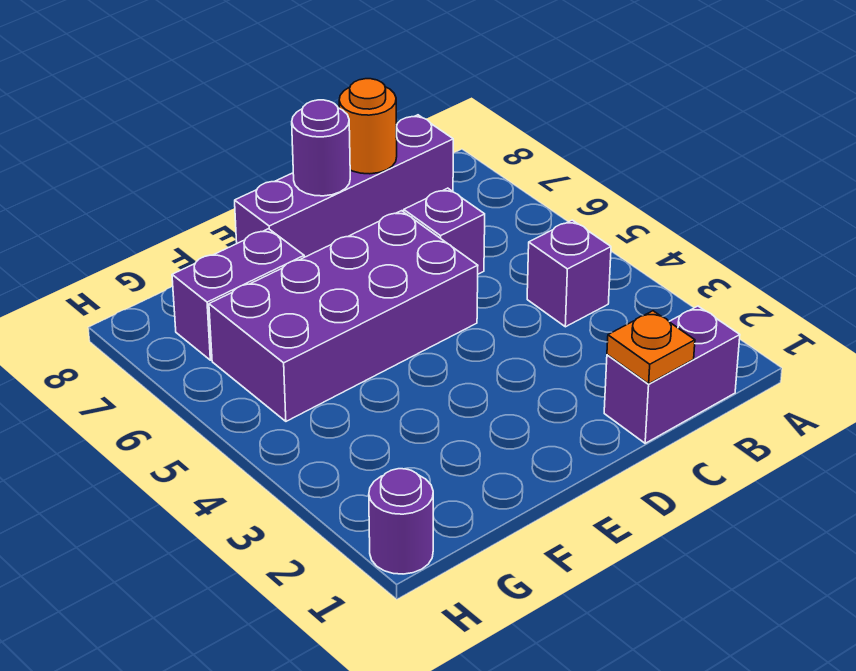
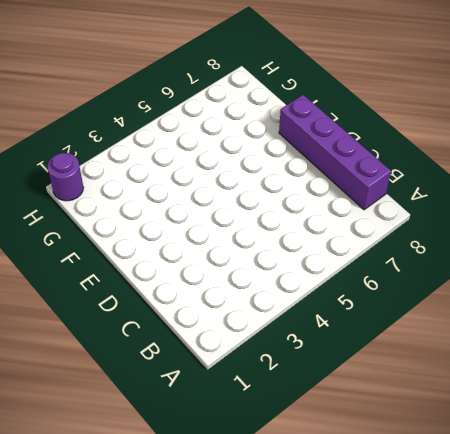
none -> purple brick B1:C1 level 1
none -> purple brick B4 level 1

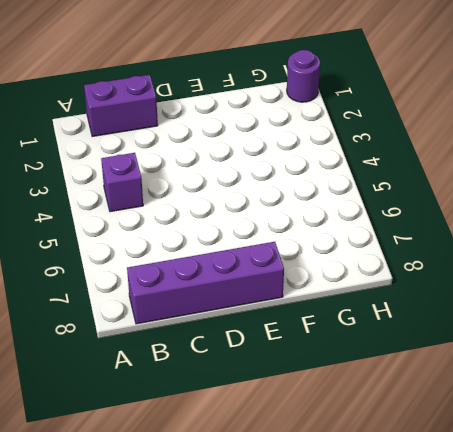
none -> purple brick C6 level 1
none -> purple brick D5:G6 level 1

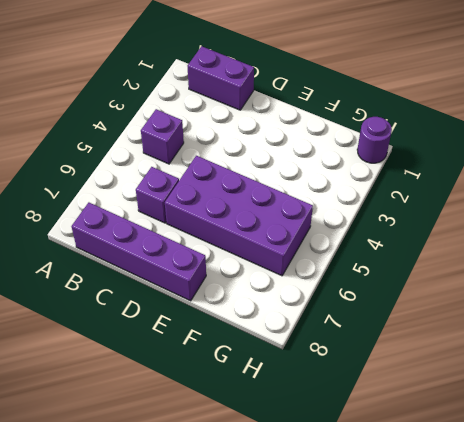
none -> purple brick F7:G7 level 1
none -> orange plate C1 level 2

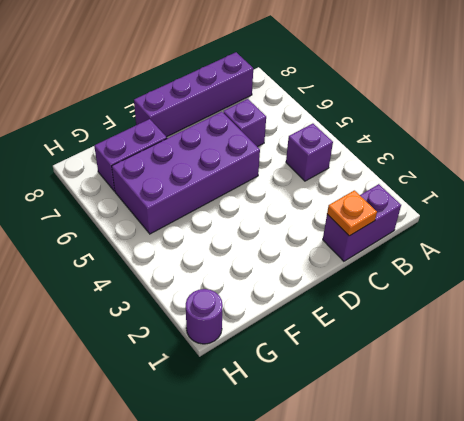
none -> orange round brick C8 level 2
none -> purple round brick D8 level 2

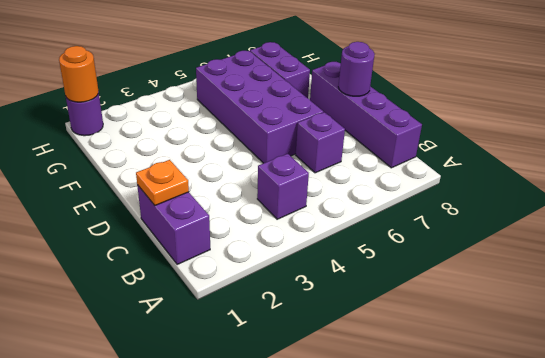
orange round brick H1 level 2 -> orange round brick C8 level 2

